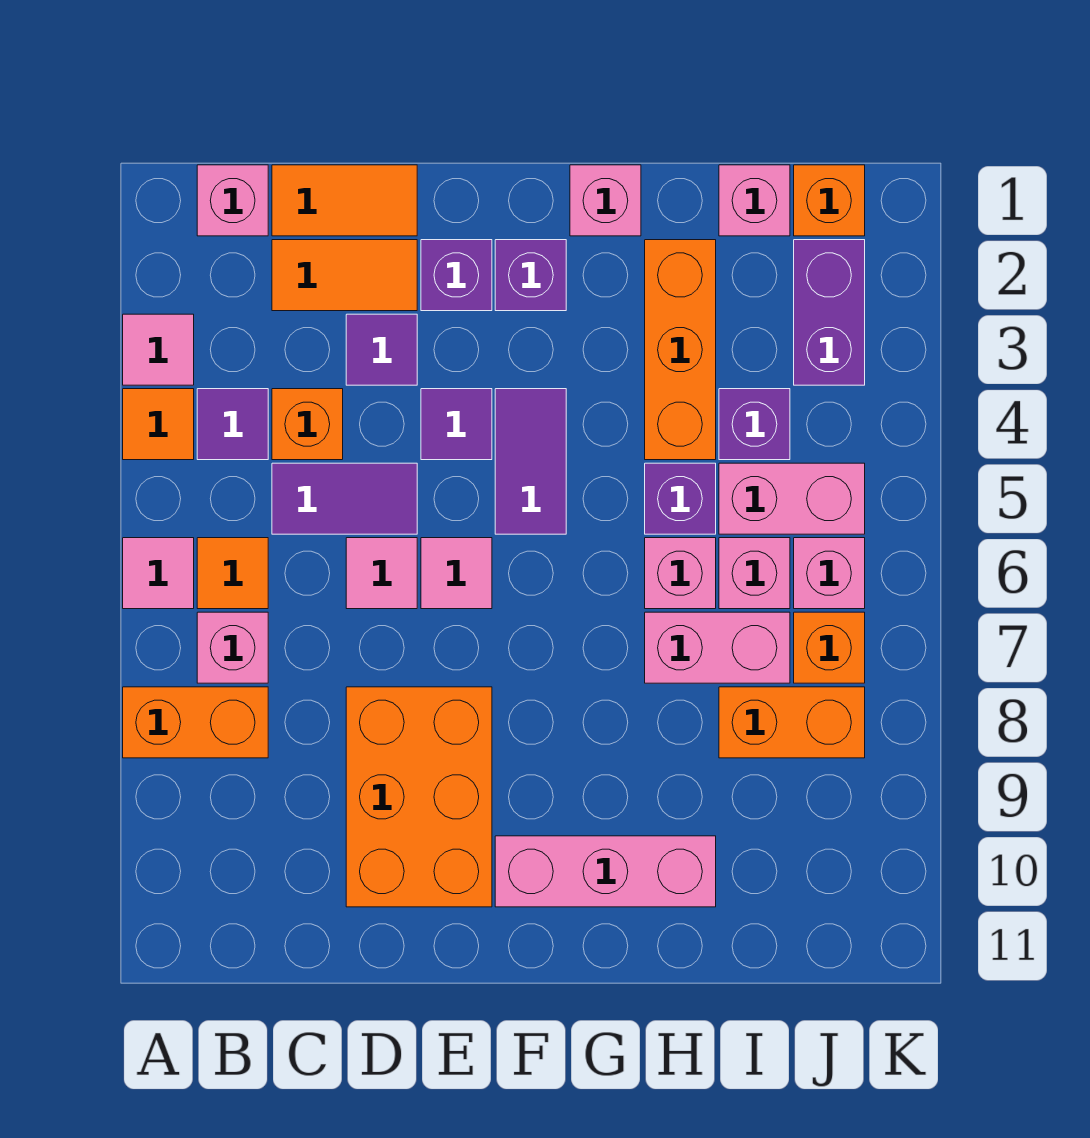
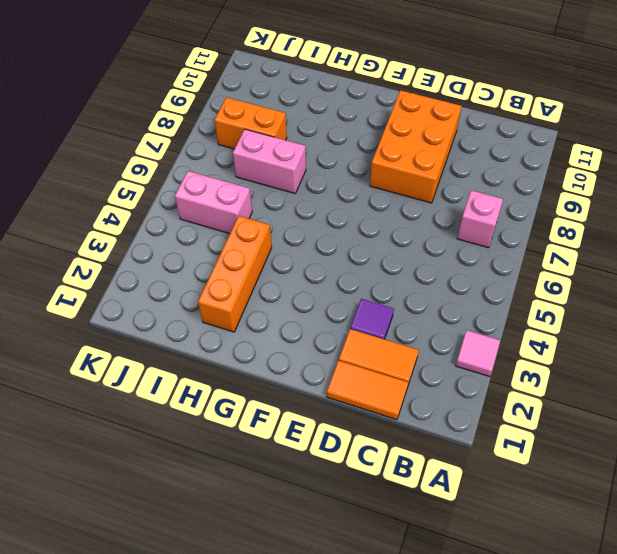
none -> orange tile A4 level 1
none -> pink tile A6 level 1
none -> orange brick A8:B8 level 1
none -> pink brick B1 level 1

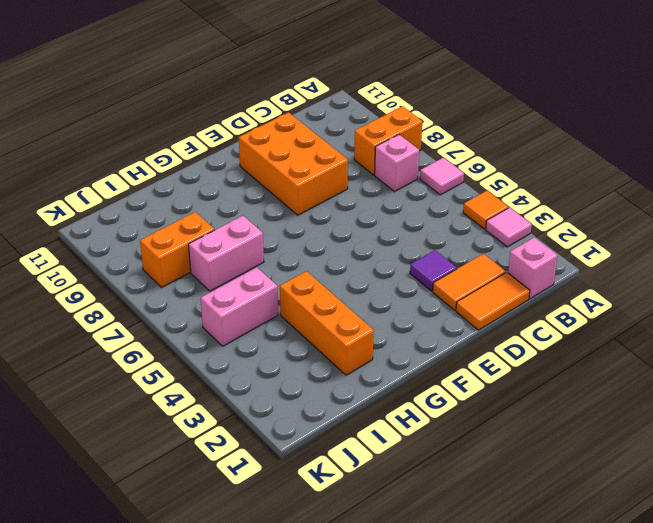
none -> purple tile B4 level 1
none -> orange tile B6 level 1
none -> orange brick C4 level 1
none -> purple tile C5:D5 level 1

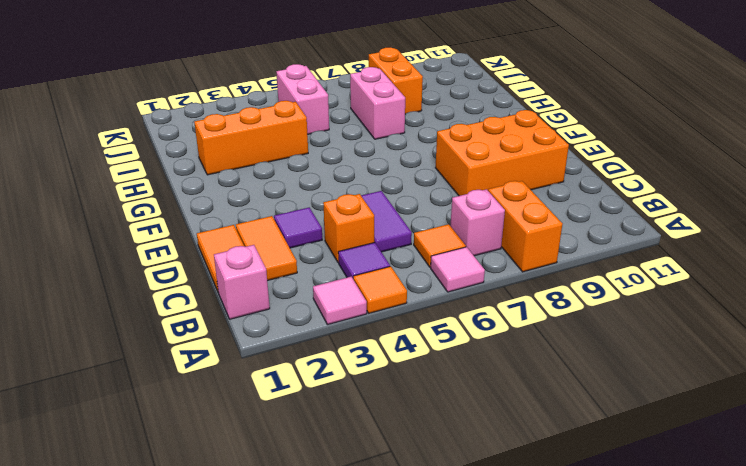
none -> pink tile D6 level 1
none -> purple brick E2 level 1
none -> purple tile E4 level 1
none -> pink tile E6 level 1

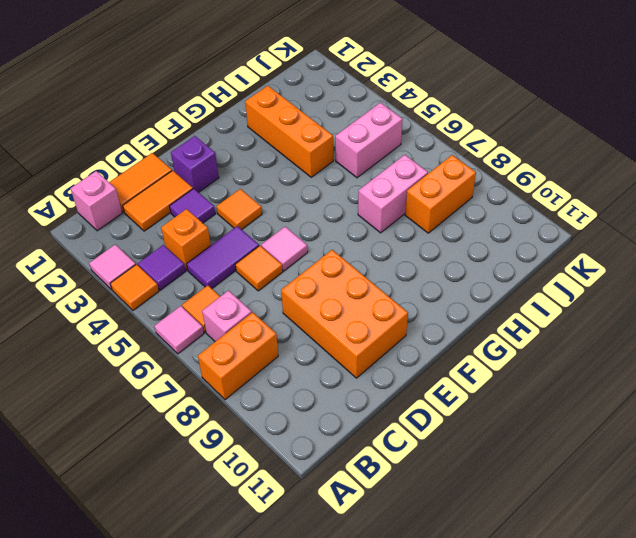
orange tile D6 level 1 -> pink tile D6 level 1
orange tile E4 level 1 -> purple tile E4 level 1
none -> purple brick F2 level 1
none -> purple tile F4:F5 level 1
none -> pink brick F10:H10 level 1
none -> pink brick G1 level 1

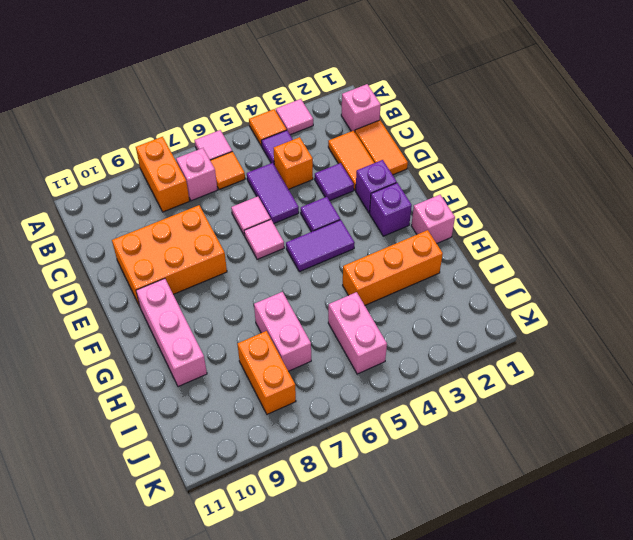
none -> purple brick H5 level 1
none -> pink brick H6 level 1
none -> pink brick I1 level 1
none -> purple brick I4 level 1

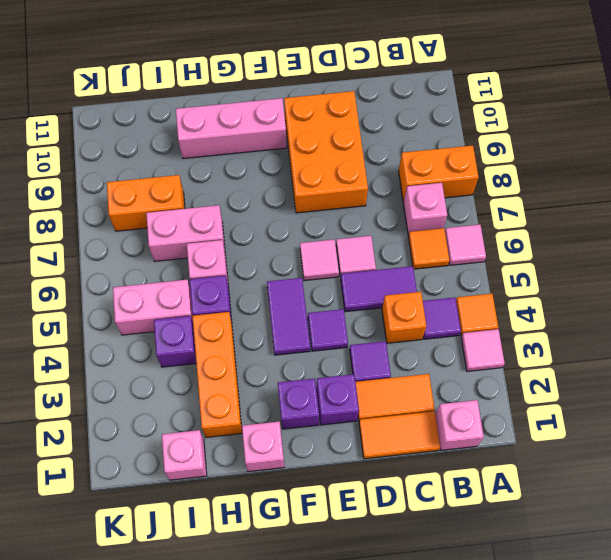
none -> pink brick I6 level 1
none -> orange brick J1 level 1
none -> purple brick J2:J3 level 1
none -> pink brick J6 level 1

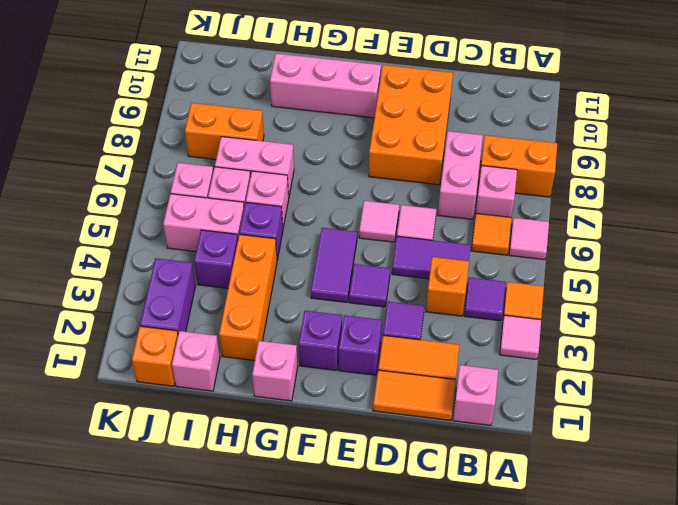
pink brick C7:C8 level 1 -> none
none -> orange brick J7 level 1

